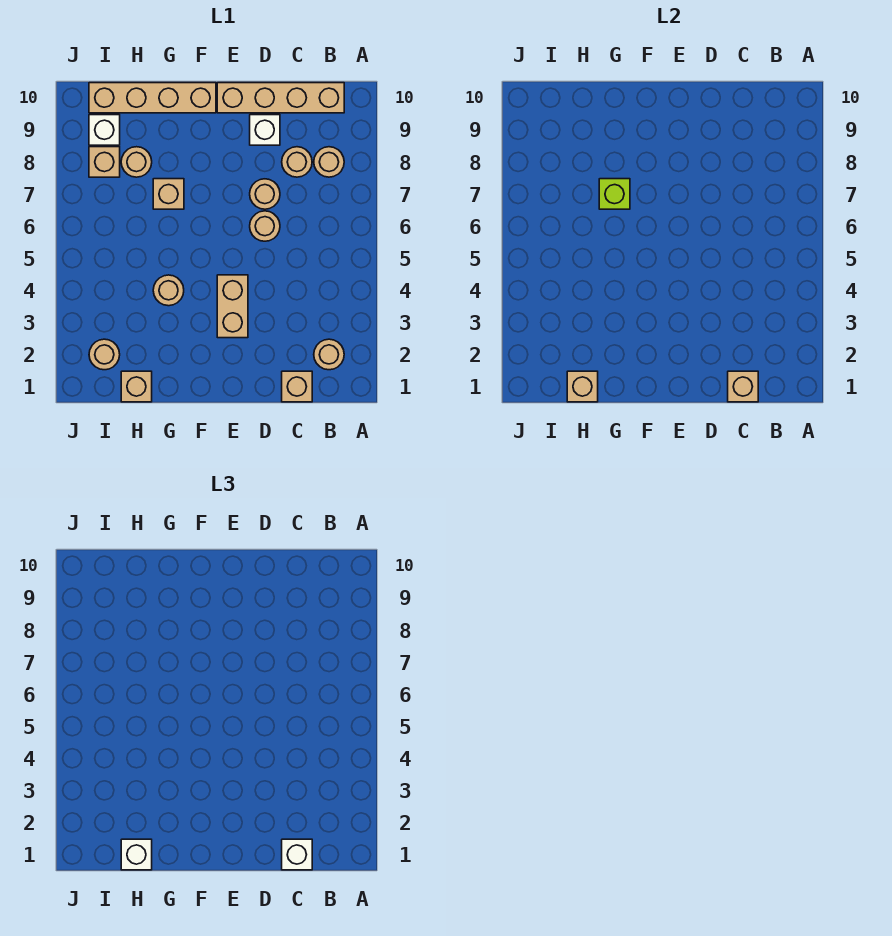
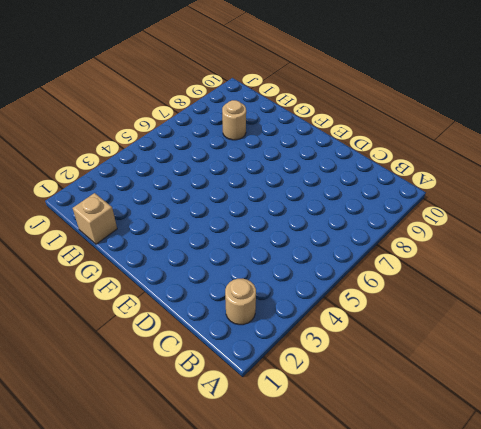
none -> tan round brick B8 level 1
none -> tan brick B10:E10 level 1
none -> tan brick C1 level 1

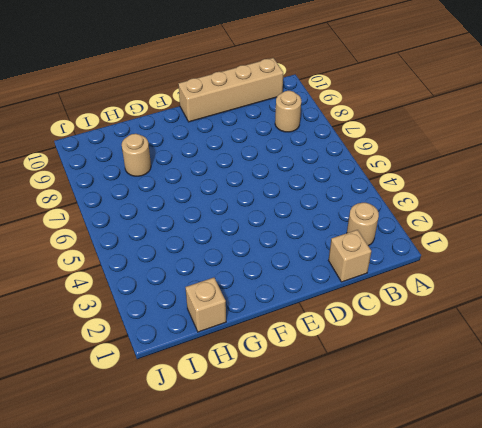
none -> tan round brick C8 level 1
none -> tan round brick D6 level 1
none -> tan round brick D7 level 1

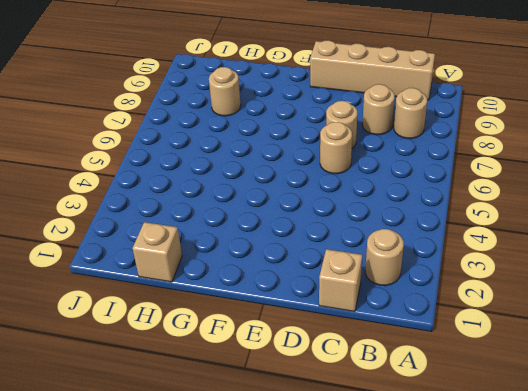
none -> white brick D9 level 1
none -> tan brick E3:E4 level 1
none -> tan brick F10:I10 level 1

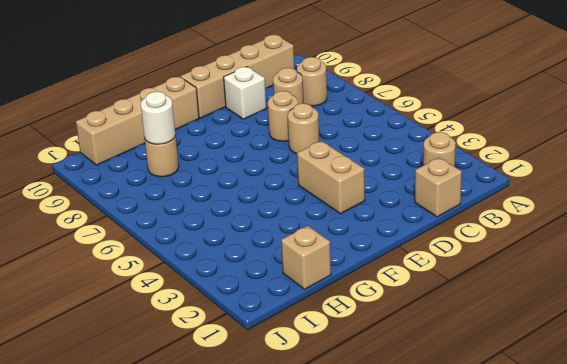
white round brick H8 level 2 -> none
none -> tan round brick G4 level 1
none -> tan brick G7 level 1
none -> tan round brick I2 level 1

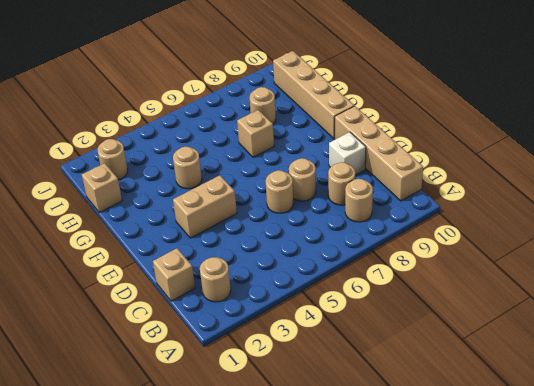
none -> tan brick I8 level 1
none -> white brick I9 level 1
none -> tan brick C1 level 2

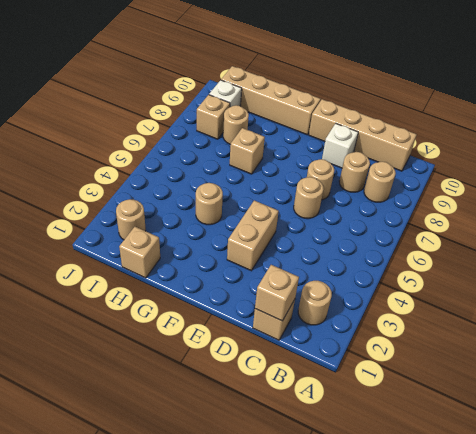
none -> lime brick G7 level 2
none -> tan brick H1 level 2
none -> white brick C1 level 3

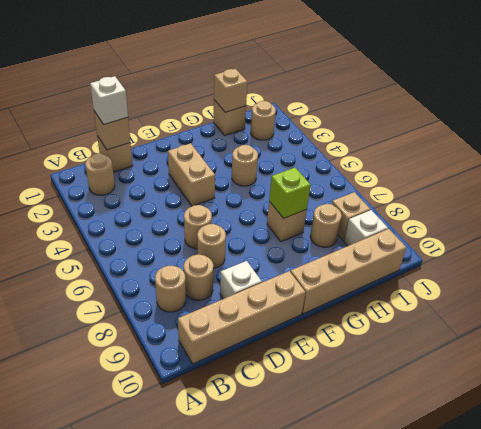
none -> white brick H1 level 3

